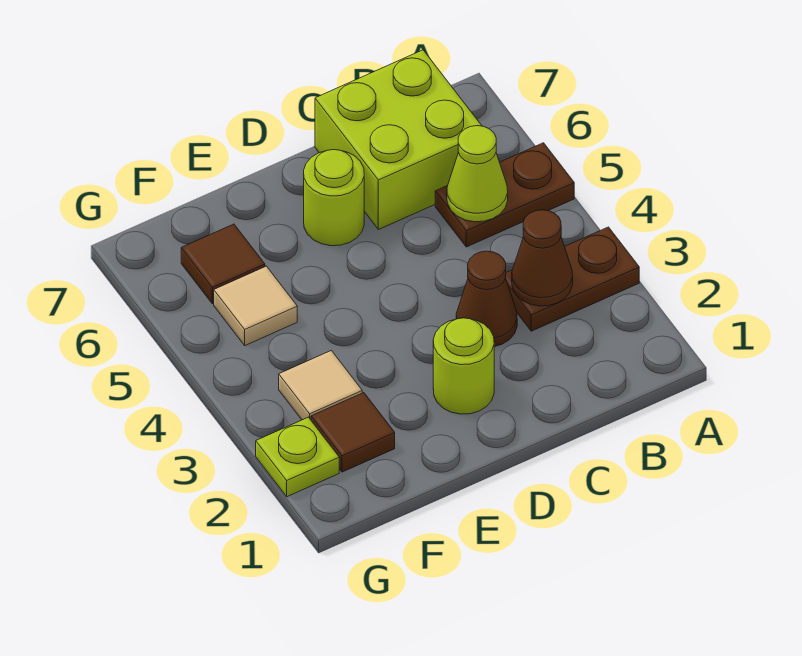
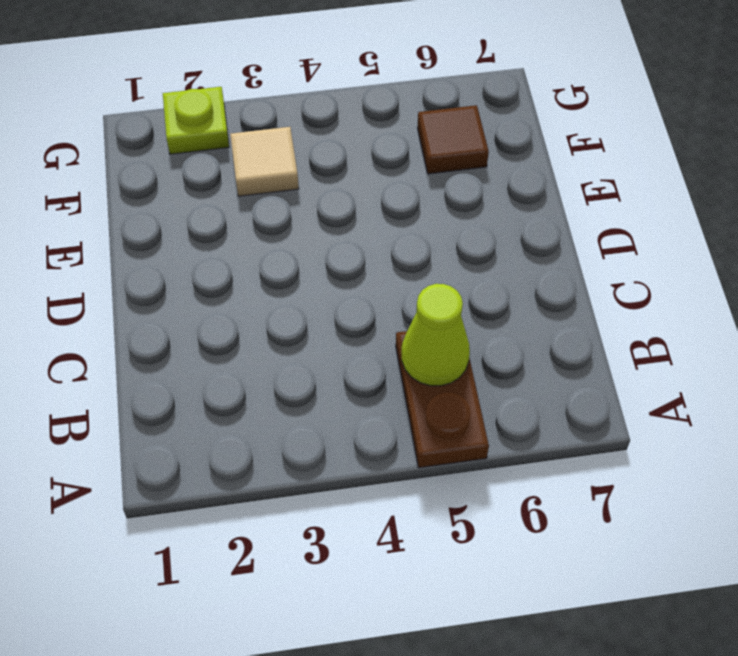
none -> brown plate A3:B3 level 1
none -> lime brick B6:C7 level 1
none -> brown cone C3 level 1

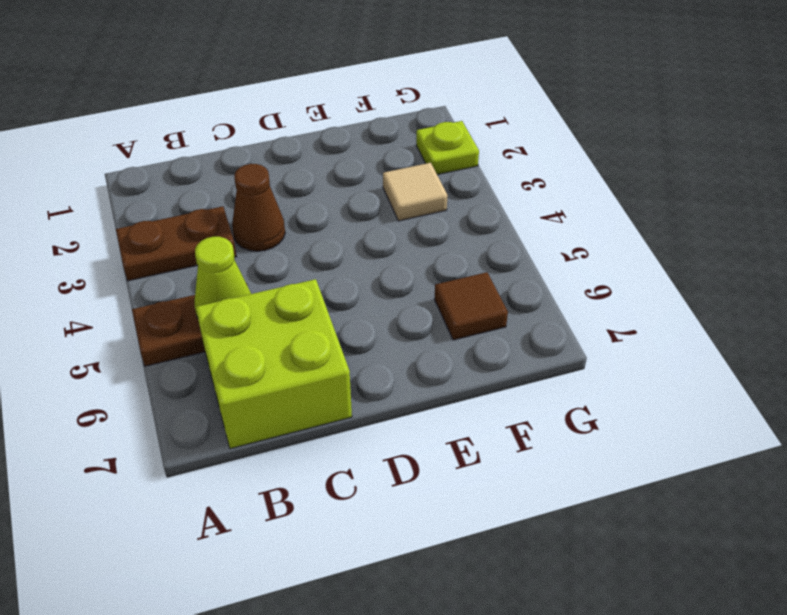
none -> lime round brick D2 level 1
none -> lime round brick D6 level 1
none -> brown tile F2 level 1

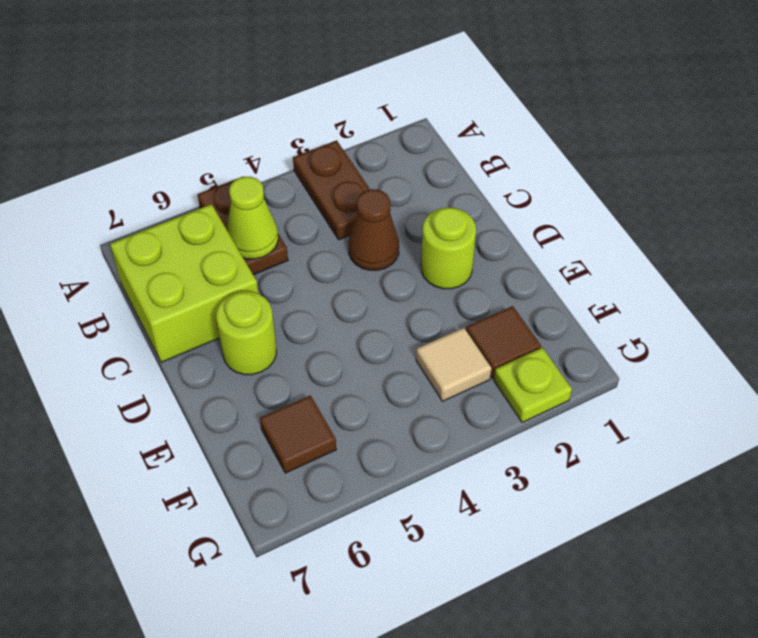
none -> tan tile F5 level 1
none -> brown cone B3 level 2

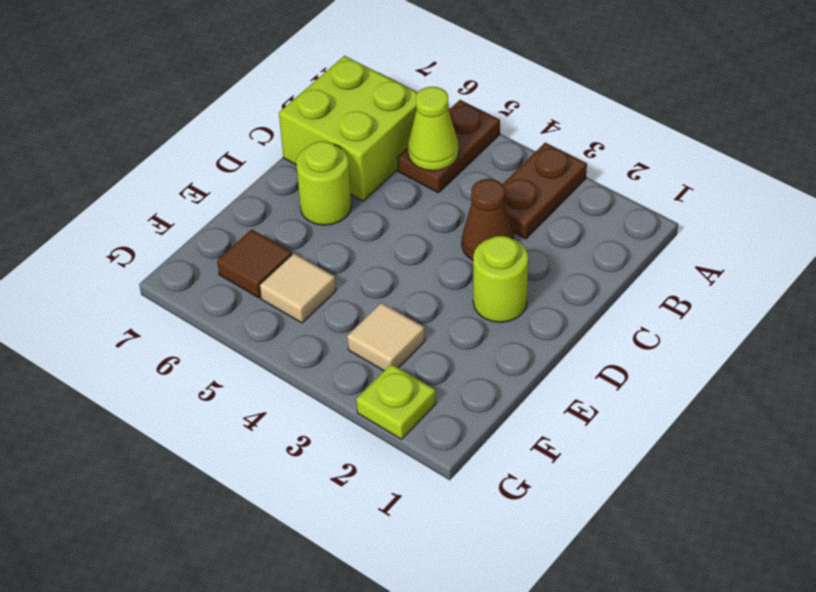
none -> brown tile F2 level 1
none -> brown cone B3 level 2

